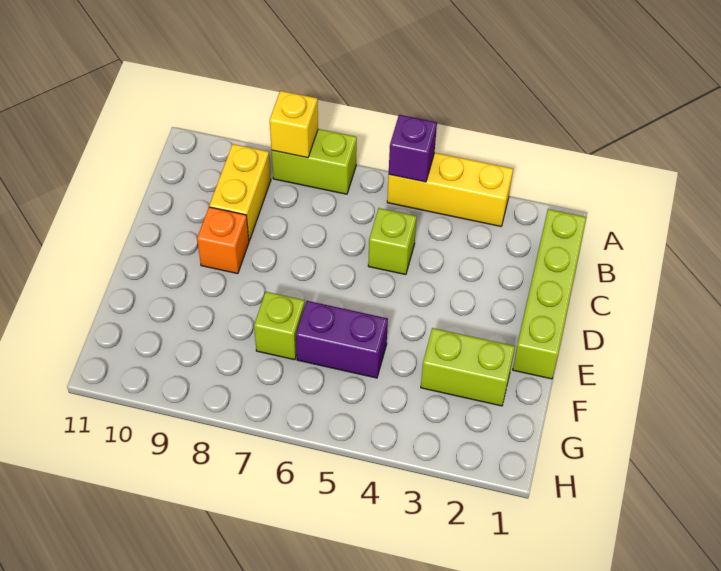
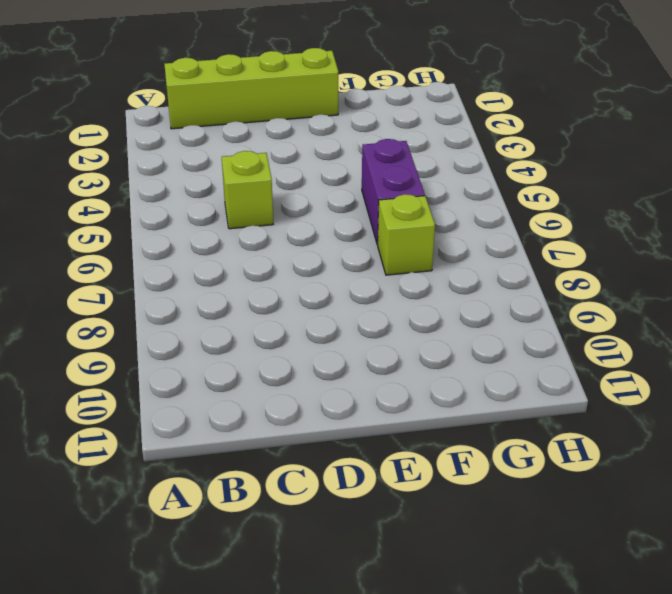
none -> yellow brick A3:A5 level 1
none -> lime brick A7:A8 level 1

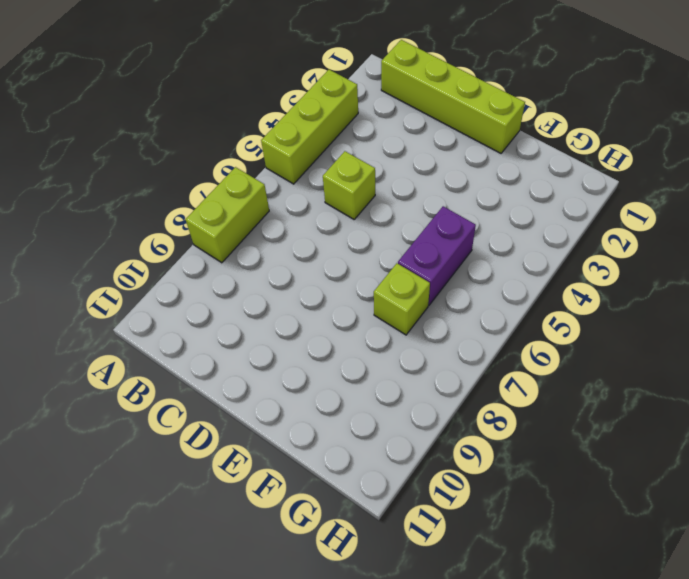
lime brick A3:A5 level 1 -> yellow brick A3:A5 level 1
none -> yellow brick B9:C9 level 1
none -> orange brick D9 level 1

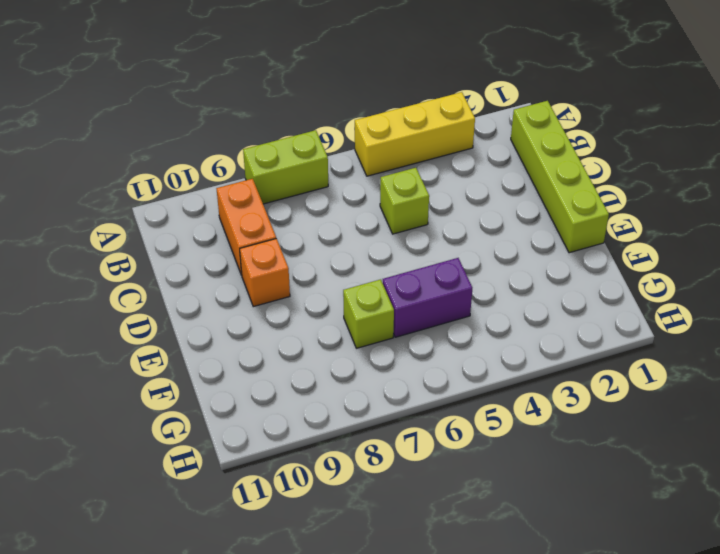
orange brick B9:C9 level 1 -> yellow brick B9:C9 level 1
none -> lime brick F2:F3 level 1
none -> purple brick A5 level 2

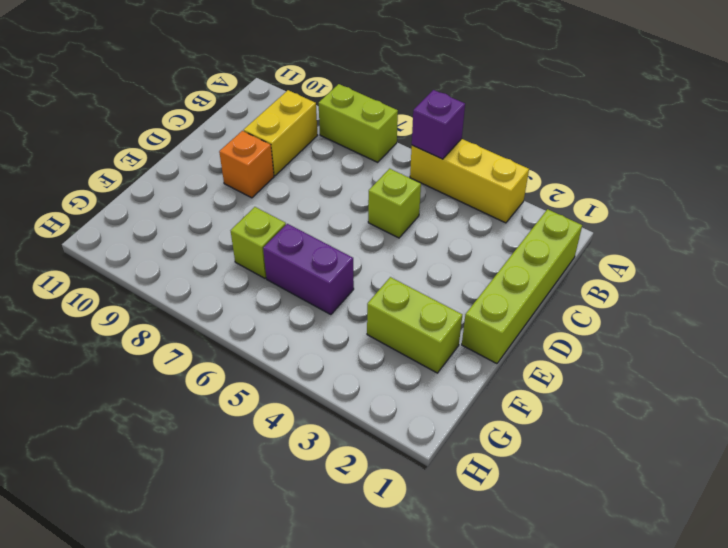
none -> yellow brick A8 level 2

